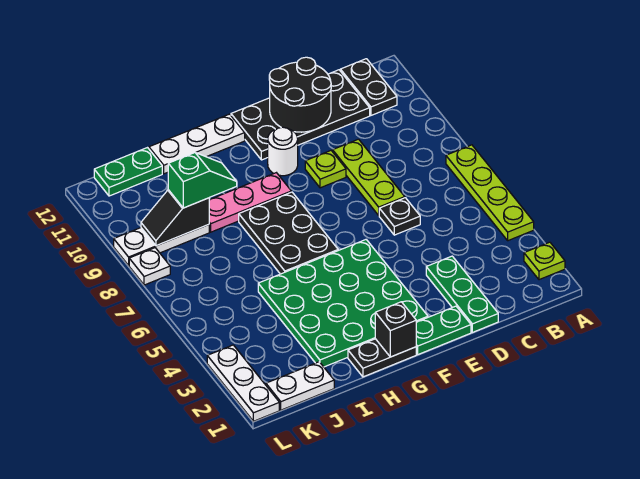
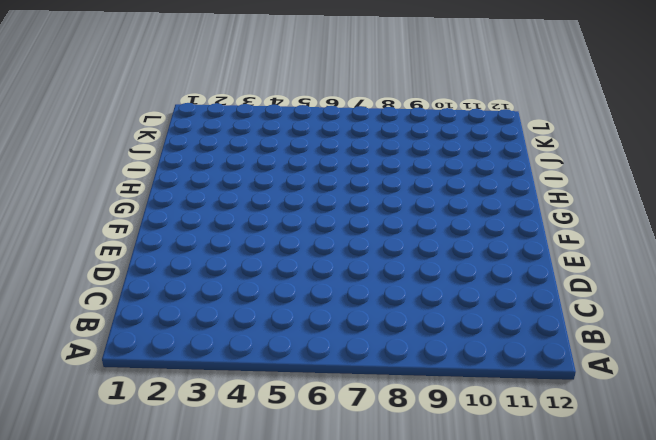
none -> lime plate A2 level 1
none -> lime plate A4:A7 level 1
none -> black plate B11:B12 level 1

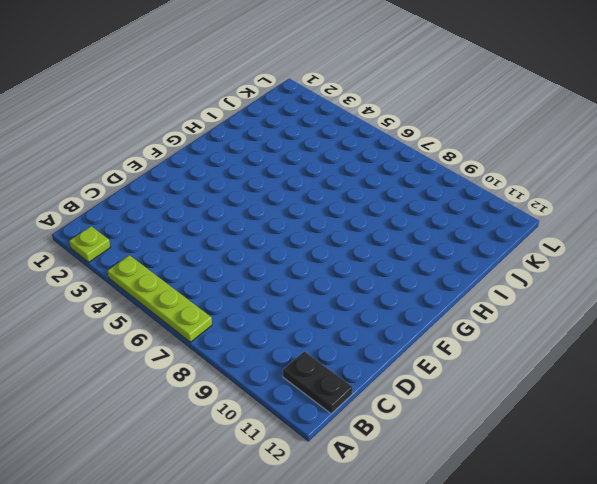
none -> black plate C11:F12 level 1
none -> green plate D1:D3 level 1
none -> black plate D6 level 1

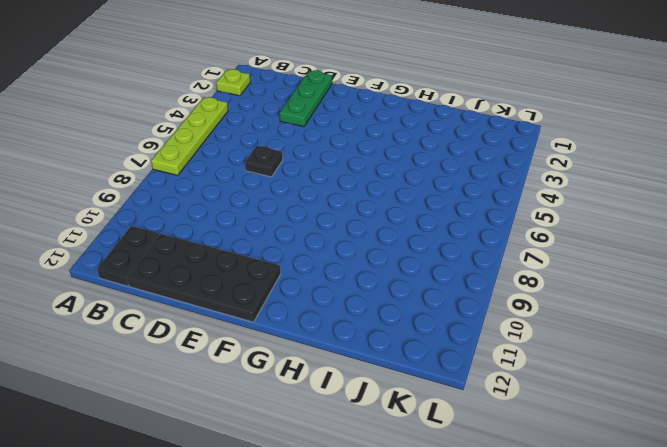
none -> lime plate D7:D9 level 1
none -> green plate E1:F1 level 1
none -> lime plate E9 level 1

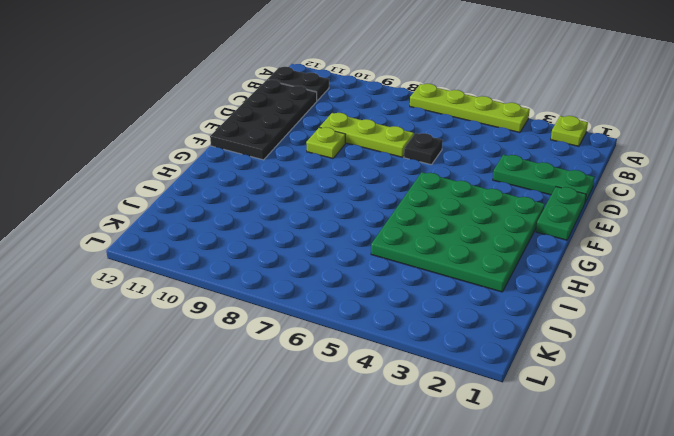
none -> white round brick F10 level 1
none -> black plate G1:H1 level 1
none -> black plate G6:H8 level 1

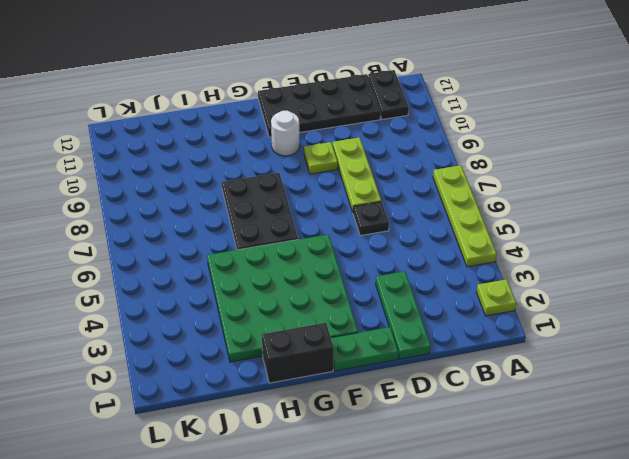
black brick G1:H1 level 1 -> black plate G1:H1 level 1
none -> pink plate G9:I9 level 1
none -> white plate G12:I12 level 1
none -> white plate J1:K1 level 1

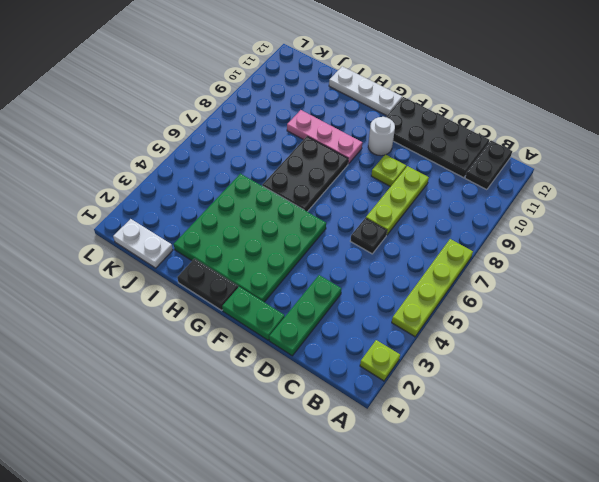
none -> white plate J9:L9 level 1
none -> green plate J12:K12 level 1
none -> white plate L1:L3 level 1

